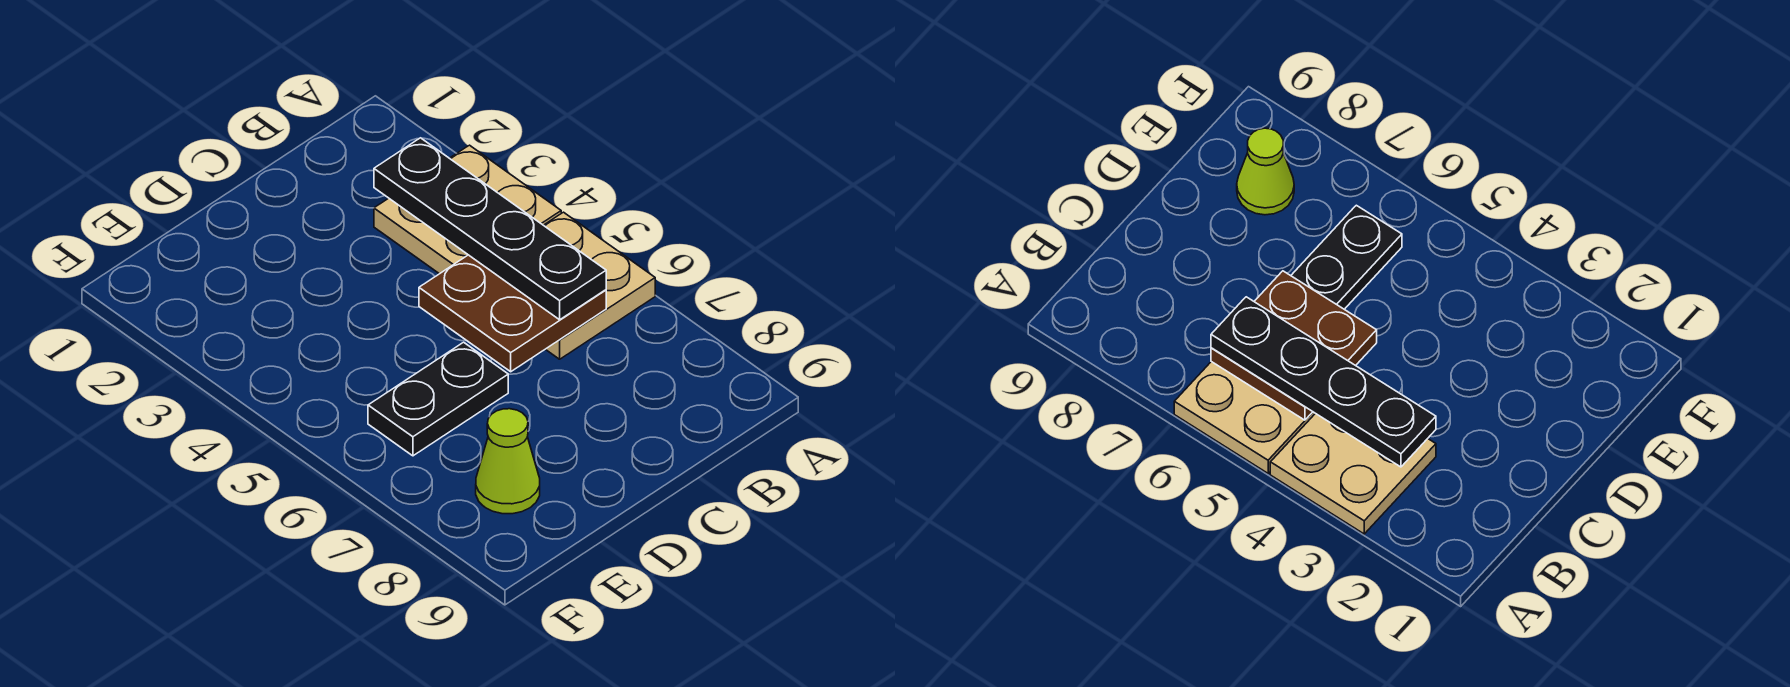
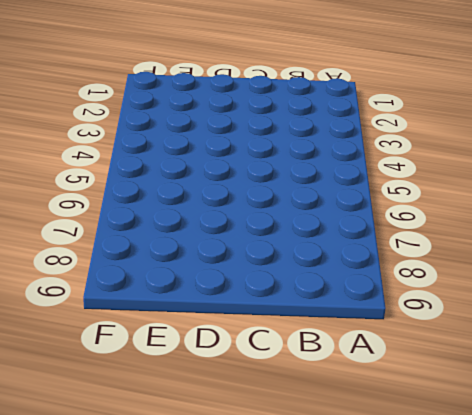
none -> tan plate A3:B4 level 1
none -> tan plate A5:B6 level 1

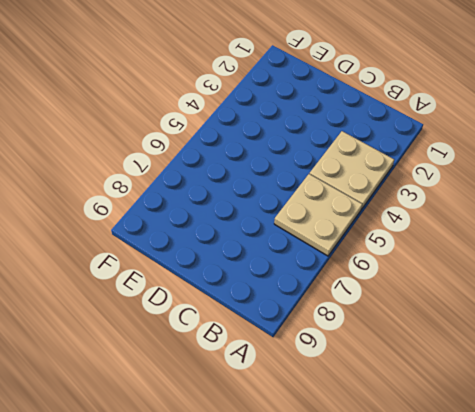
none -> black plate D6:E6 level 1
none -> lime cone E8 level 1

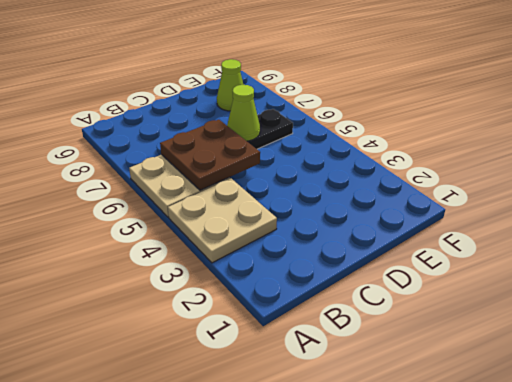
lime cone D6 level 2 -> none
none -> black plate B3:B6 level 3

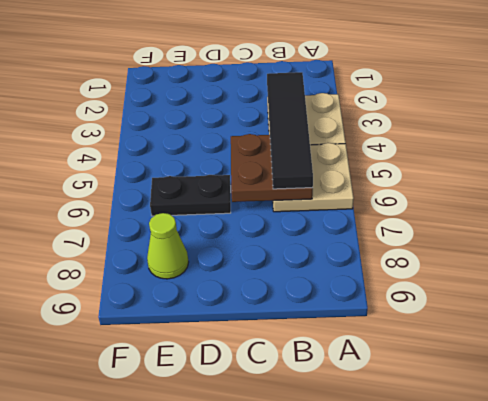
black tile B3:B6 level 3 -> black plate B3:B6 level 3

